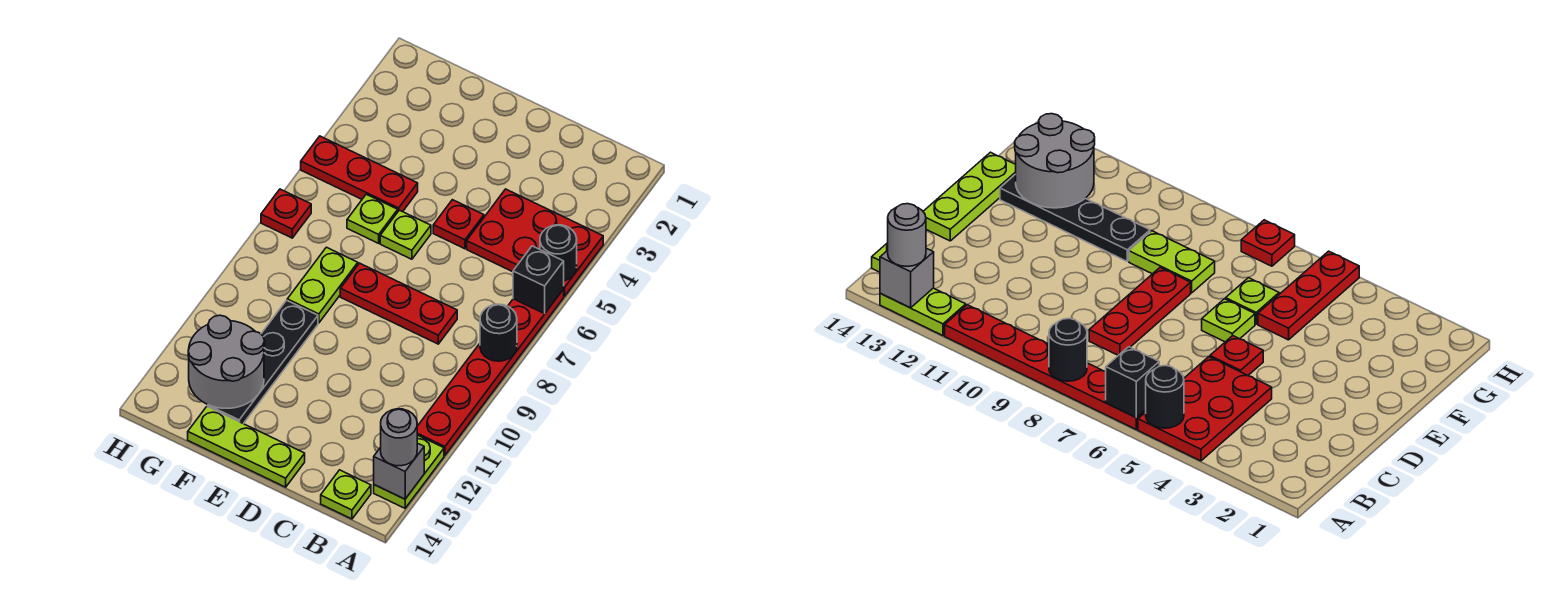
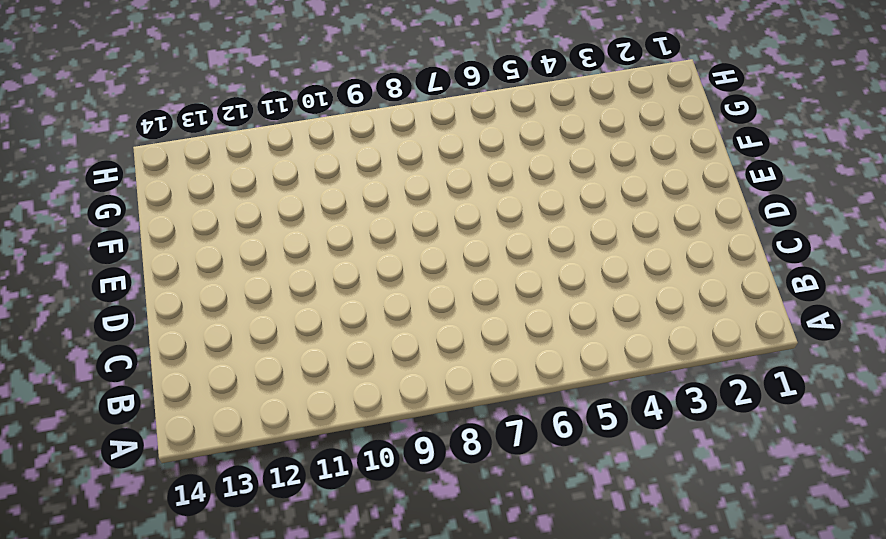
none -> red plate A4:C5 level 1
none -> red plate A6:A11 level 1
none -> lime plate A12:A13 level 1

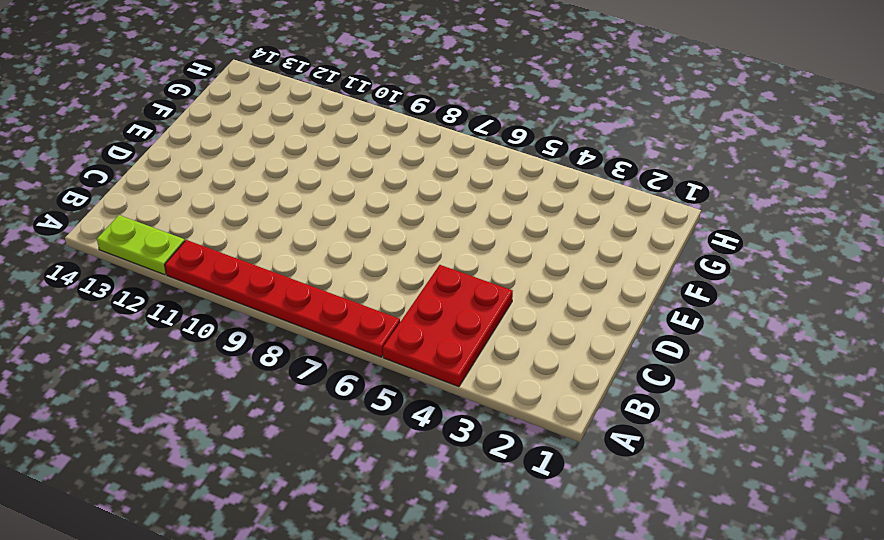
none -> lime plate B14 level 1
none -> red plate C8:E8 level 1
none -> red plate D5 level 1

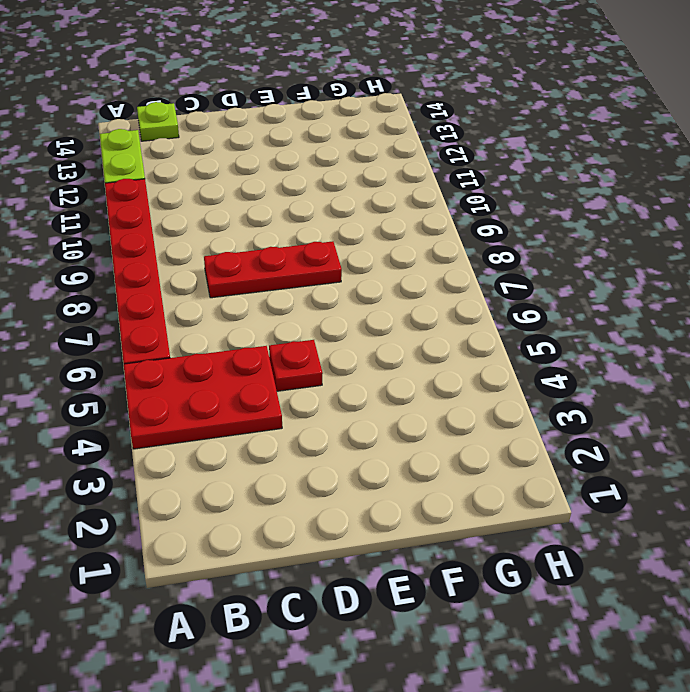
none -> lime plate D14:F14 level 1
none -> lime plate E6 level 1
none -> red plate F5:H5 level 1

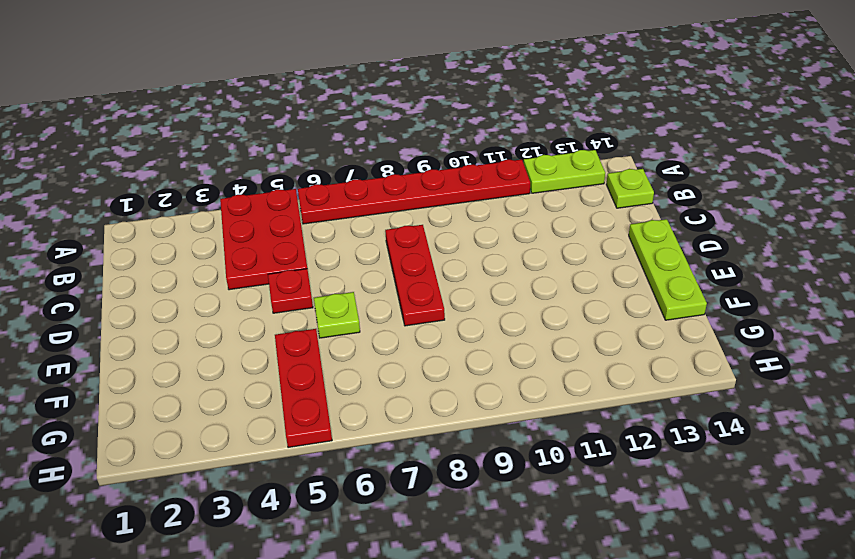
none -> lime plate F6 level 1
none -> lime plate F8:F9 level 1
none -> black plate F10:F13 level 1

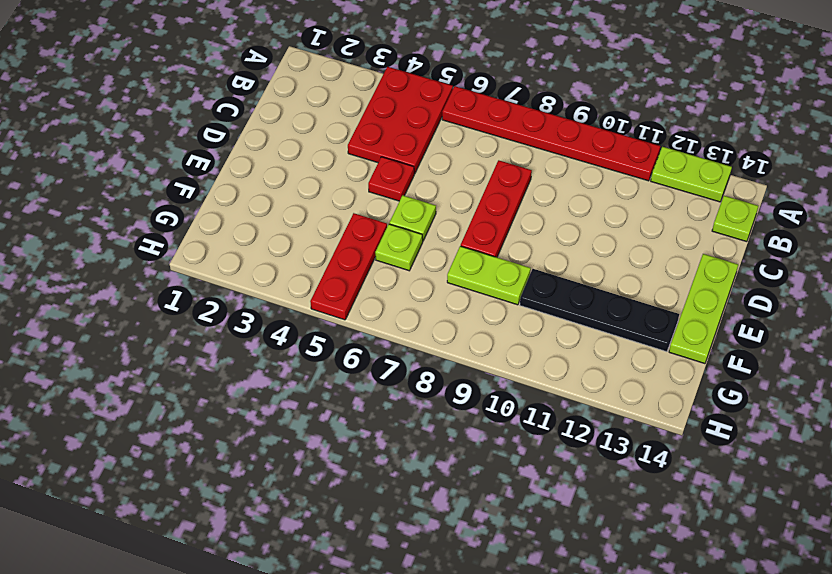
none -> red plate H7 level 1
none -> black round brick A5 level 2
none -> black brick A6 level 2

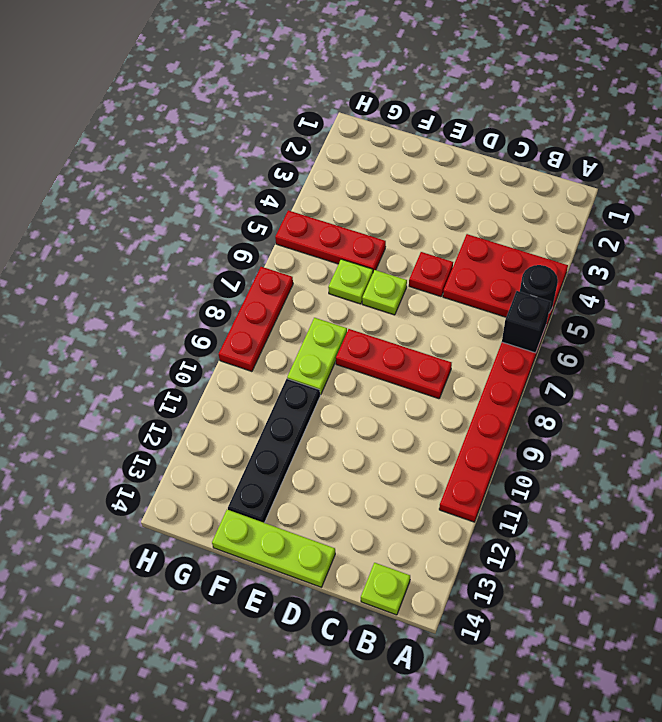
red plate H7:H9 level 1 -> red plate H7 level 1
none -> lime plate A12:A13 level 1
none -> black round brick A8 level 2
none -> grey brick A13 level 2

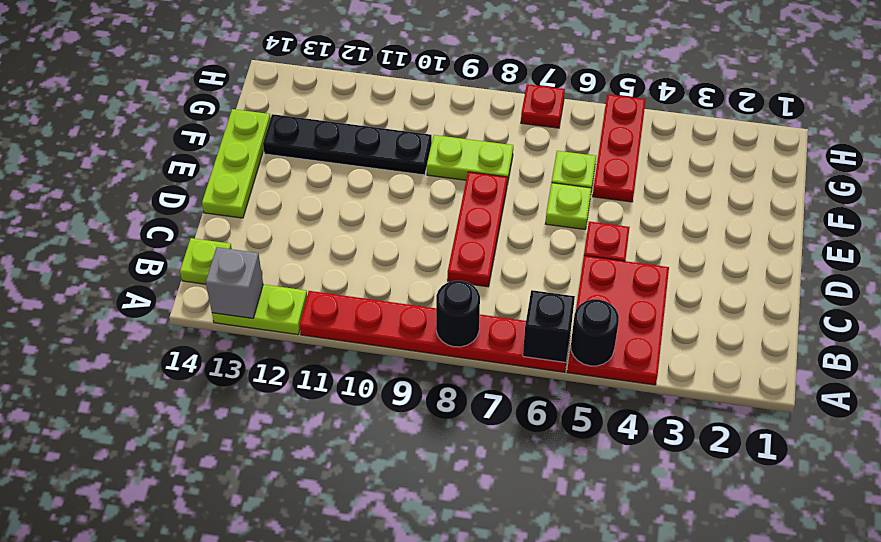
none -> grey round brick F12:G13 level 2
none -> grey round brick A13 level 3

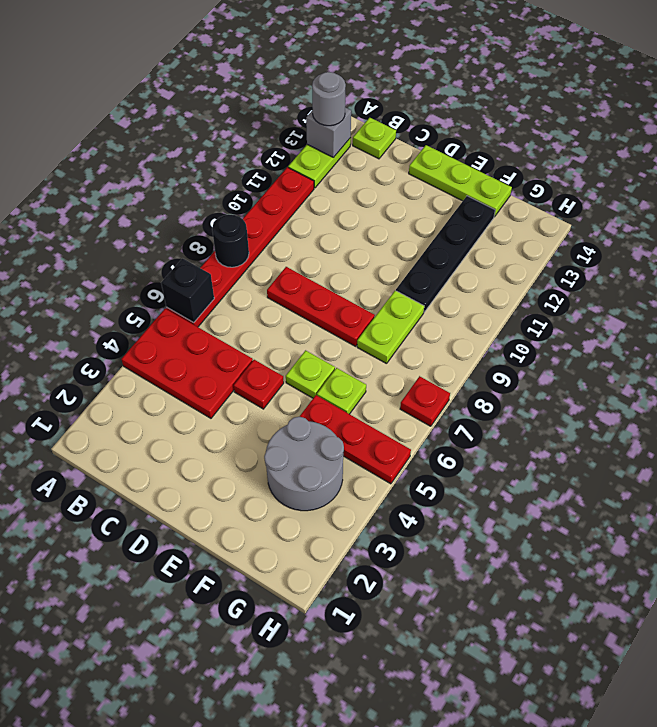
grey round brick F3:G4 level 1 -> grey round brick F12:G13 level 2
none -> black round brick A5 level 2

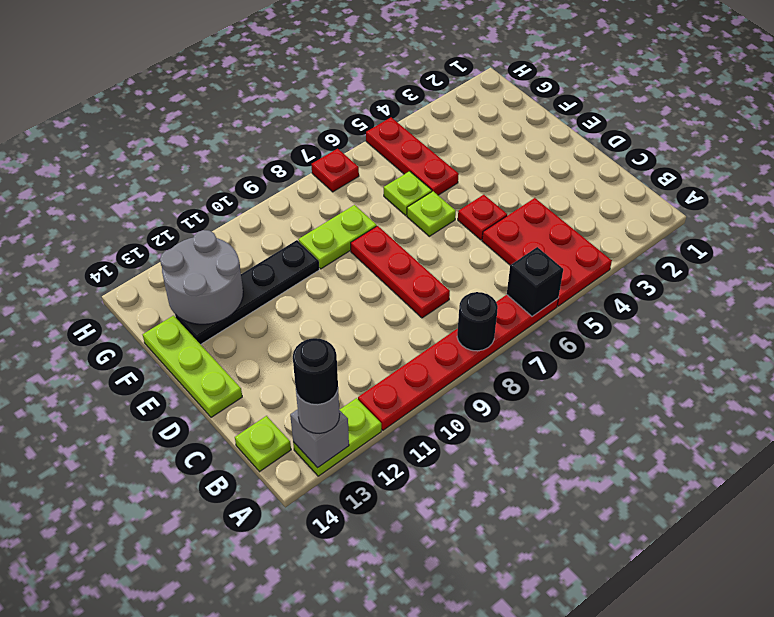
black round brick A13 level 4 -> black round brick A5 level 2

